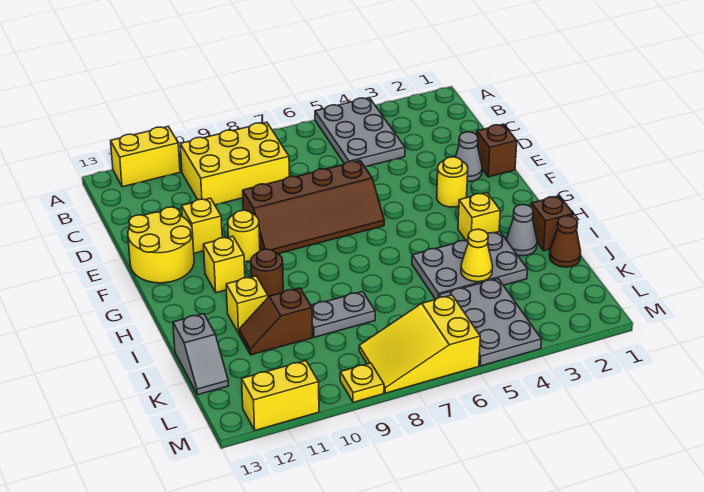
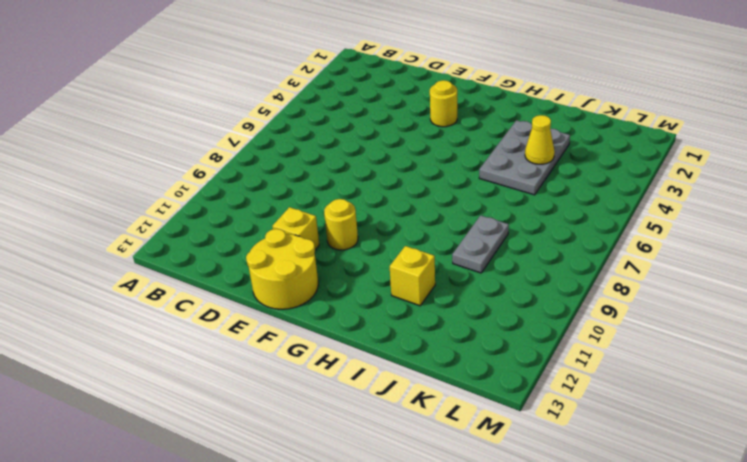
none -> grey plate A4:C5 level 1
none -> yellow brick A11:A12 level 1
none -> yellow brick B8:C10 level 1

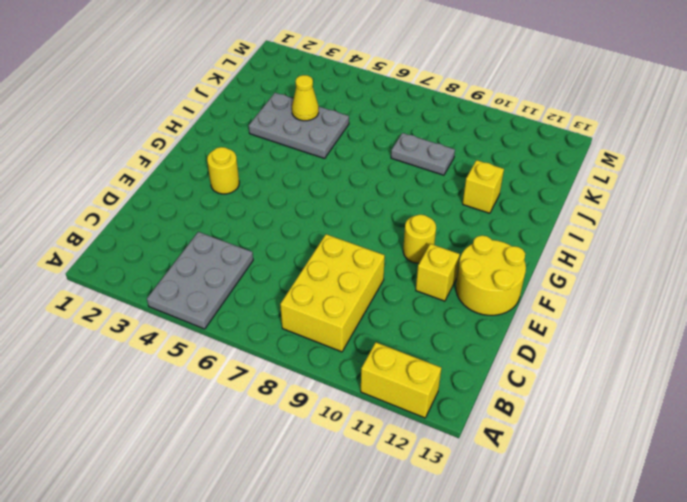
yellow brick B8:D9 level 1 -> yellow brick B8:C10 level 1
none -> brown brick E1 level 1
none -> grey cone E2 level 1
none -> brown slope E6:F9 level 1 top E

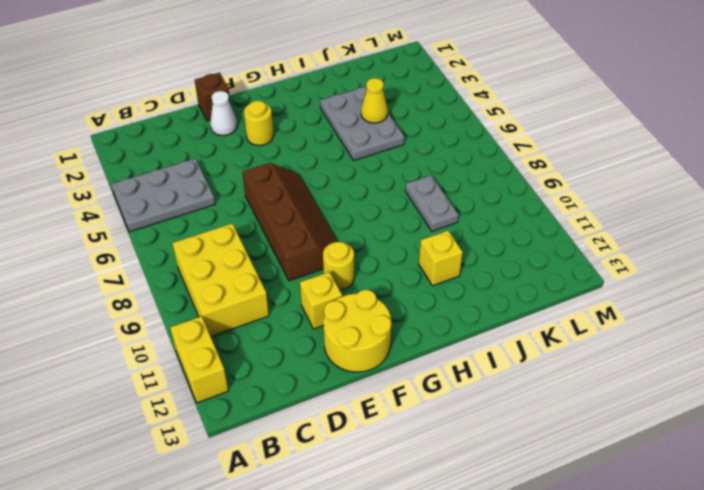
white cone E2 level 1 -> grey cone E2 level 1
none -> yellow brick G11 level 1
none -> yellow brick H3 level 1
none -> brown round brick H10 level 1

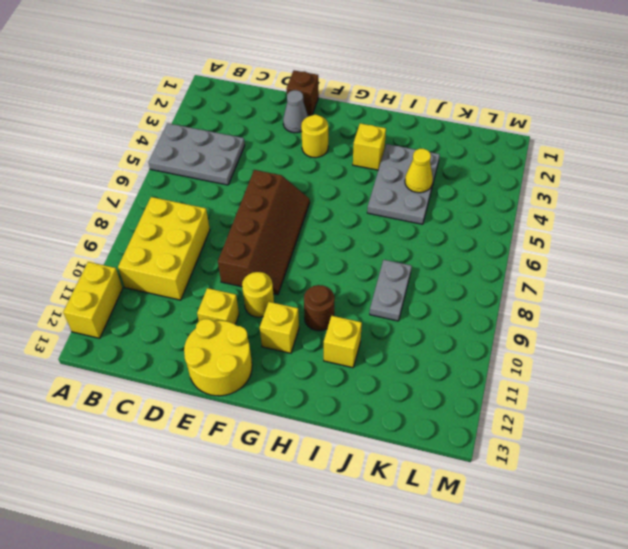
none -> brown brick I1 level 1
none -> grey cone I2 level 1
none -> brown cone J1 level 1

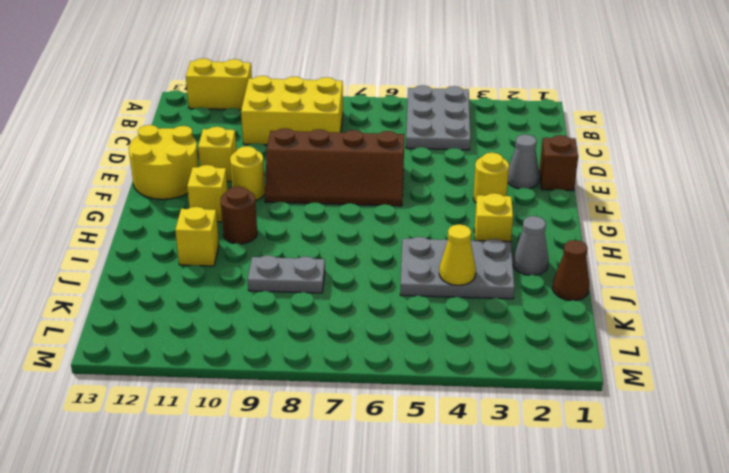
none -> brown brick I1 level 1
none -> brown slope J10:J11 level 1 top 10
none -> grey slope J13:K13 level 1 top J

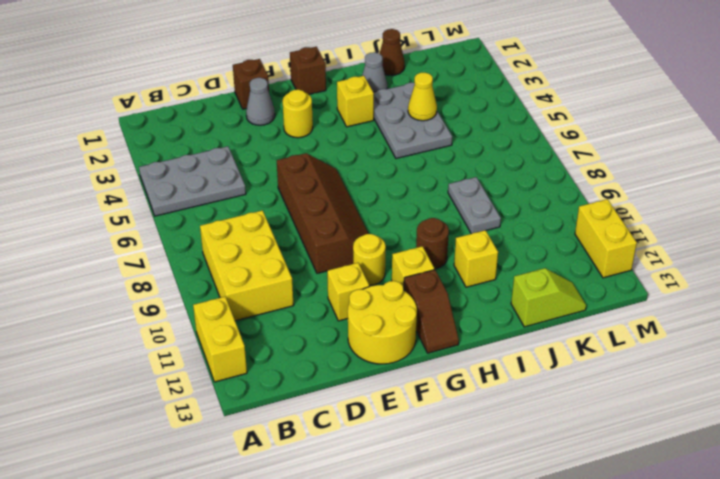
brown brick G1 level 1 -> brown brick I1 level 1
brown slope G12:G13 level 1 top 12 -> brown slope J10:J11 level 1 top 10
lime slope J13:K13 level 1 top J -> grey slope J13:K13 level 1 top J
none -> grey plate K4:M5 level 1
none -> yellow slope L6:M8 level 1 top 6
none -> yellow plate M9 level 1

